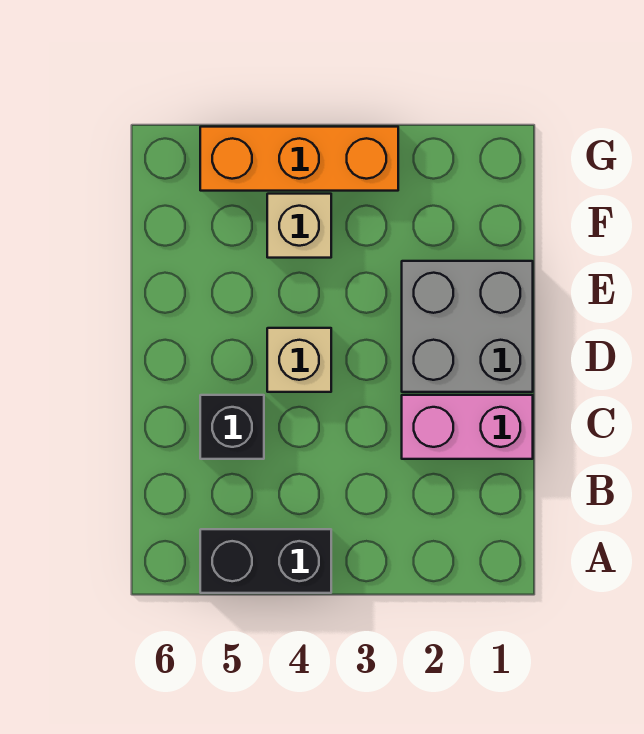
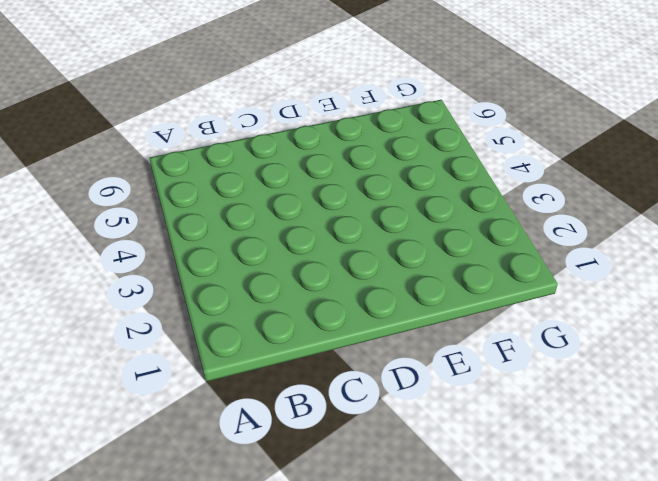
none -> black brick A4:A5 level 1
none -> pink brick C1:C2 level 1

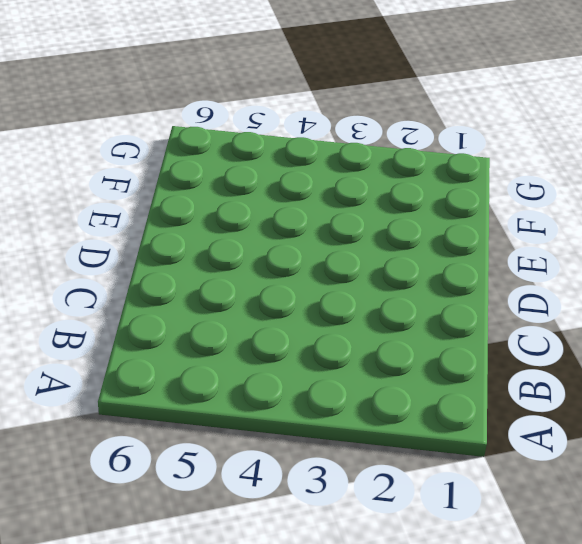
none -> black brick A4:A5 level 1
none -> pink brick C1:C2 level 1

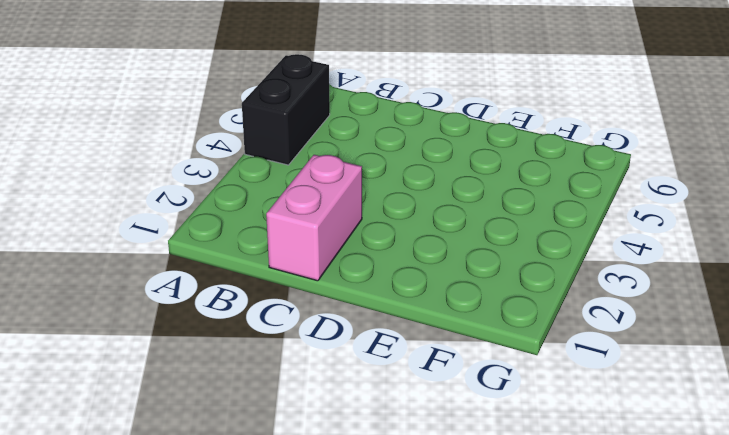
none -> black brick C5 level 1
none -> grey brick D1:E2 level 1

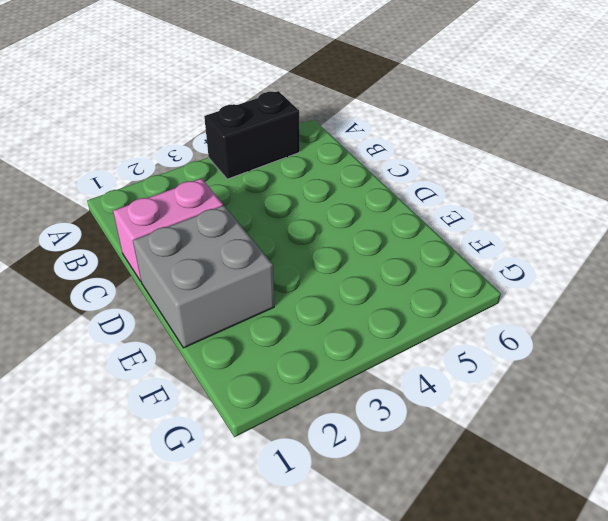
none -> black brick C5 level 1
none -> tan brick D4 level 1

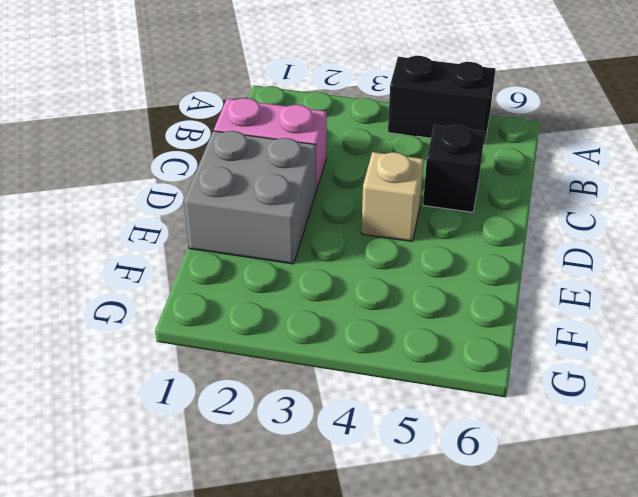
none -> tan brick F4 level 1
none -> orange brick G3:G5 level 1

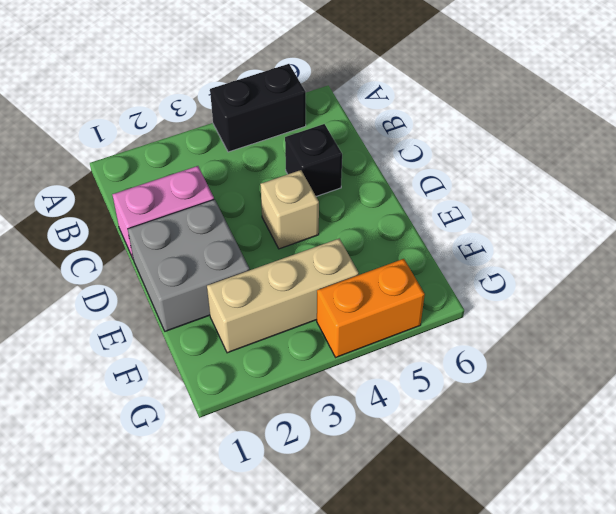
tan brick F2:F4 level 1 -> tan brick F4 level 1
orange brick G4:G5 level 1 -> orange brick G3:G5 level 1

